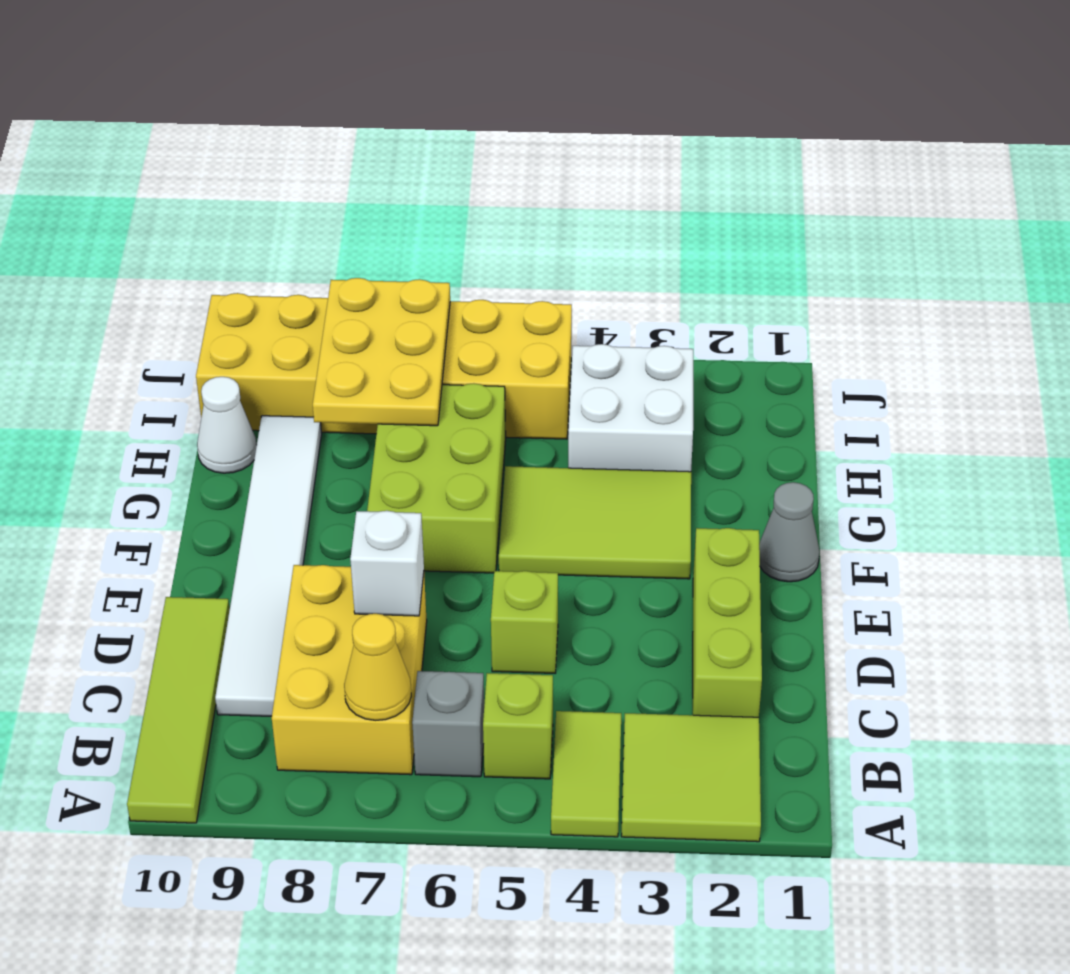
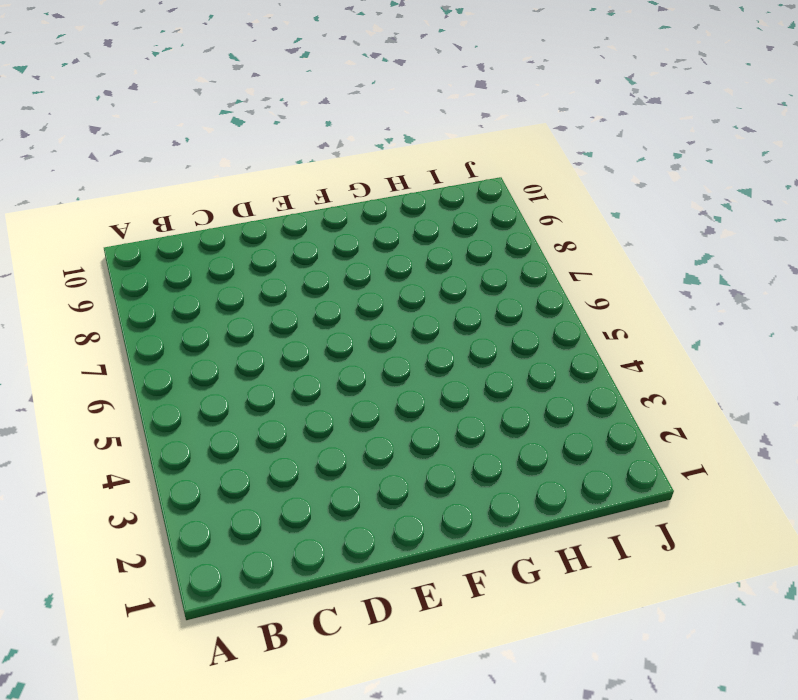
none -> lime tile A2:B3 level 1
none -> lime tile A4:B4 level 1
none -> lime tile A10:D10 level 1

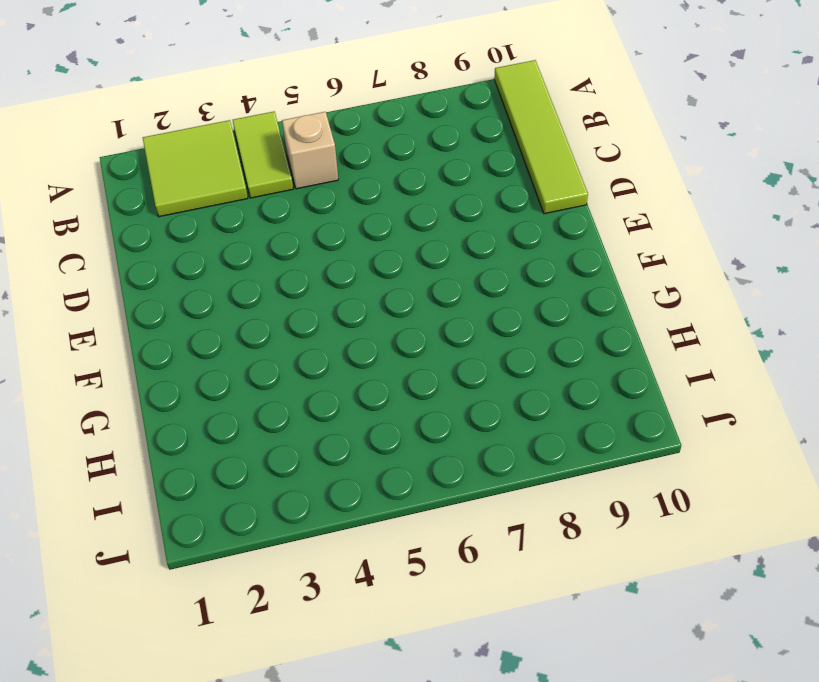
tan brick B5 level 1 -> lime brick B5 level 1
none -> grey brick B6 level 1
none -> yellow brick B7:D8 level 1
none -> lime brick C2:E2 level 1

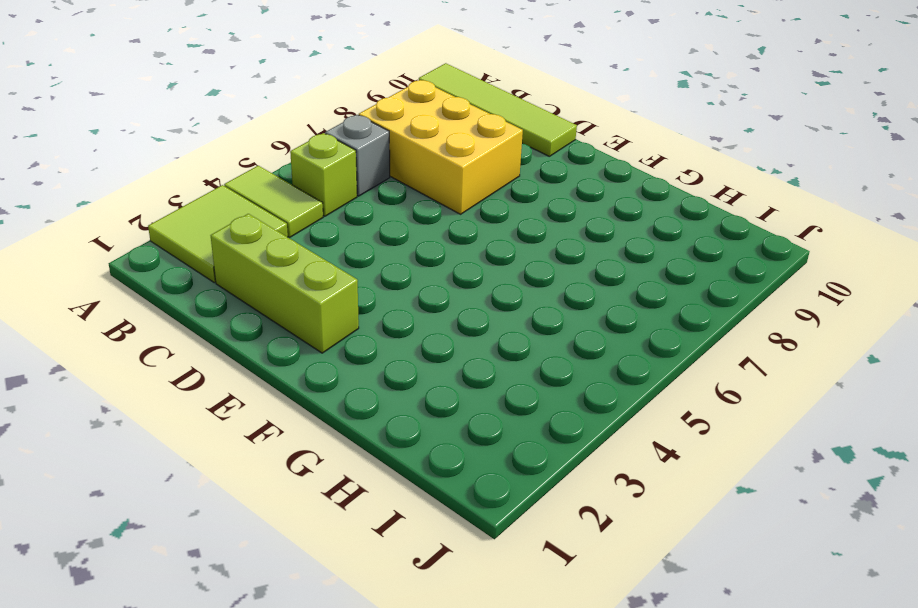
none -> white tile C9:H9 level 1
none -> lime brick D5 level 1
none -> grey cone F1 level 1

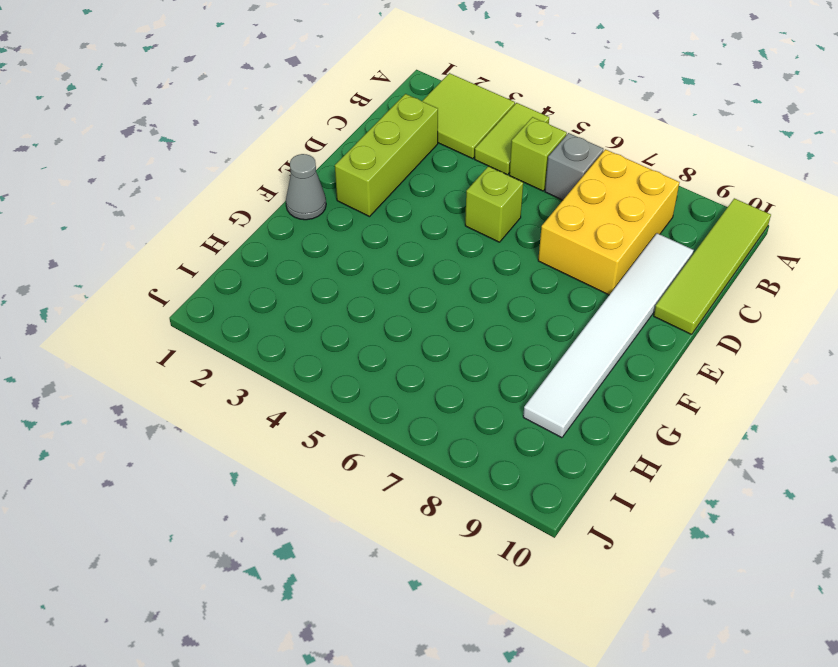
none -> lime tile F3:G5 level 1
none -> lime brick F6:H7 level 1
none -> white brick H3:I4 level 1

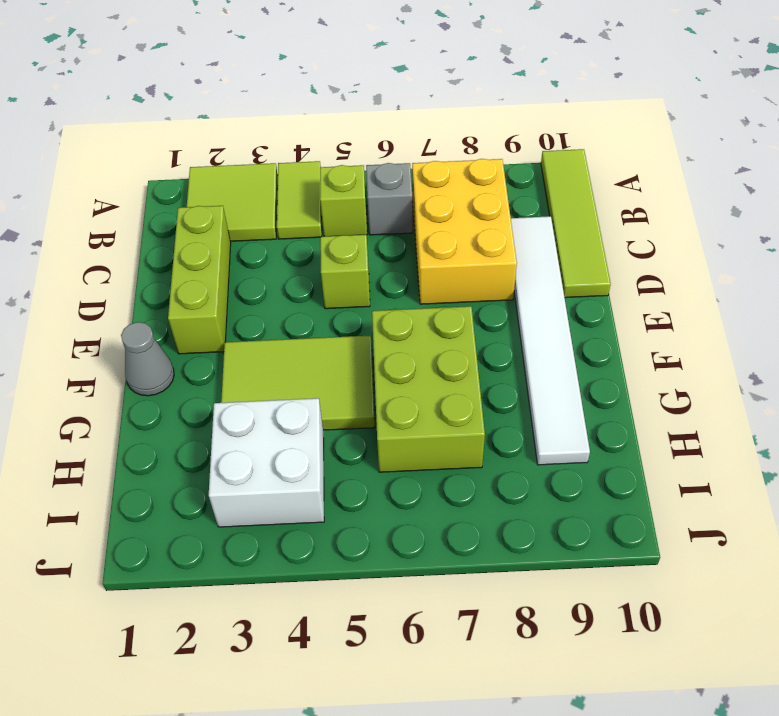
none -> white cone H10 level 1
none -> yellow brick I5:J10 level 1
none -> yellow cone B7 level 2

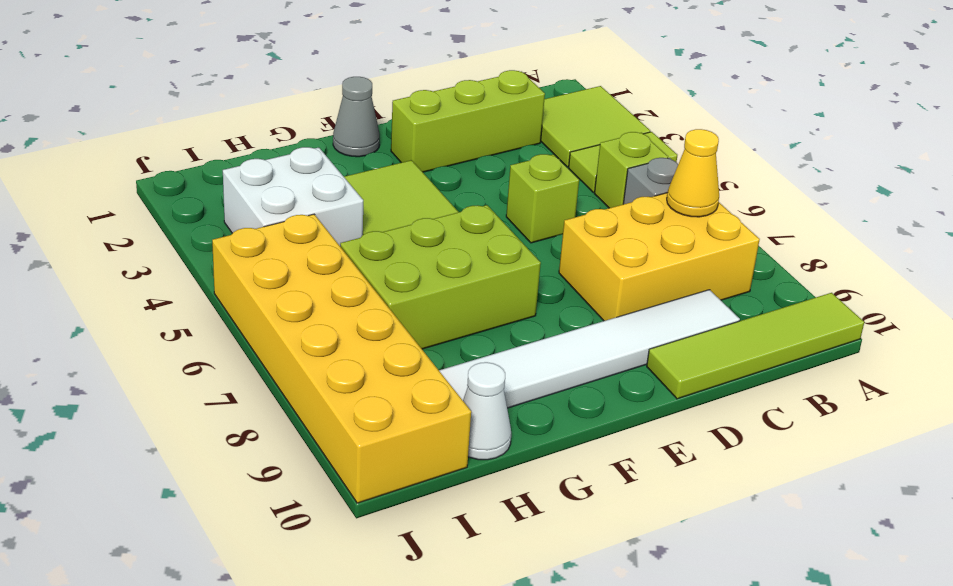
none -> white brick D7 level 2
none -> yellow plate H7:J8 level 2

